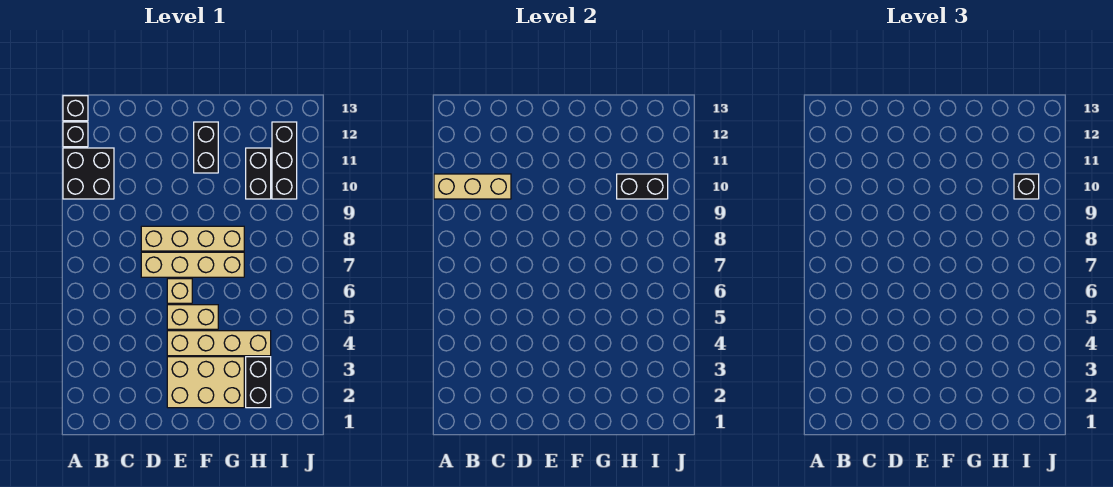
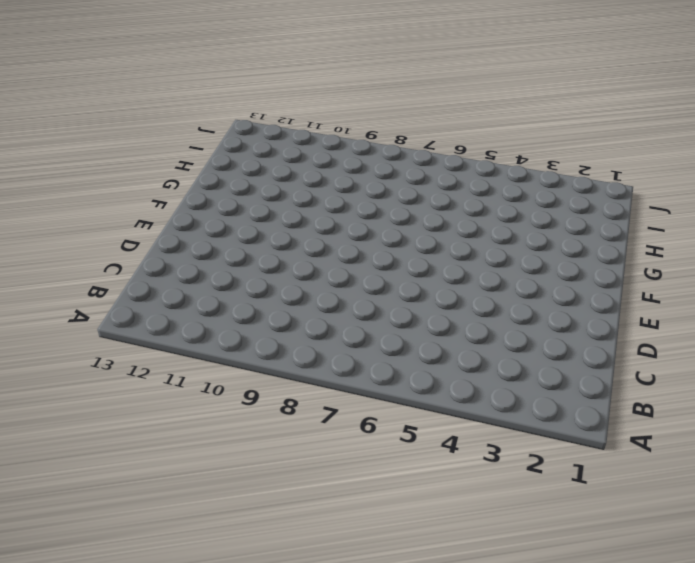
none -> black brick A10:B11 level 1
none -> black brick A12 level 1
none -> black brick A13 level 1

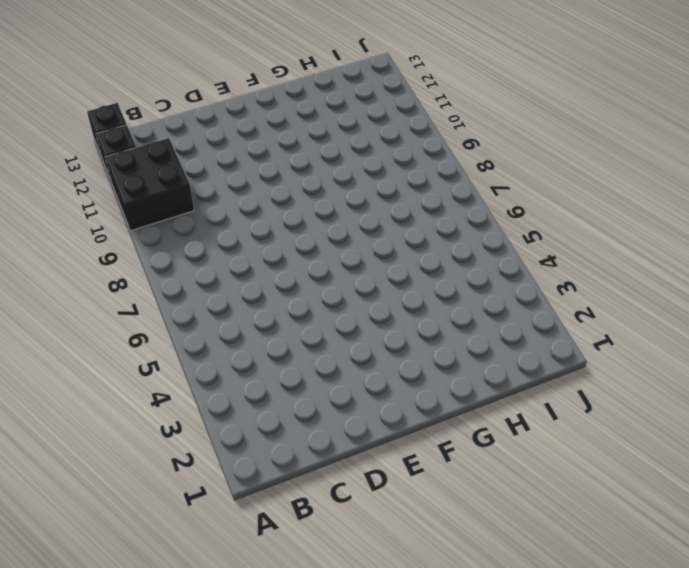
none -> tan brick D7:G7 level 1
none -> tan brick D8:G8 level 1
none -> tan brick E2:G3 level 1

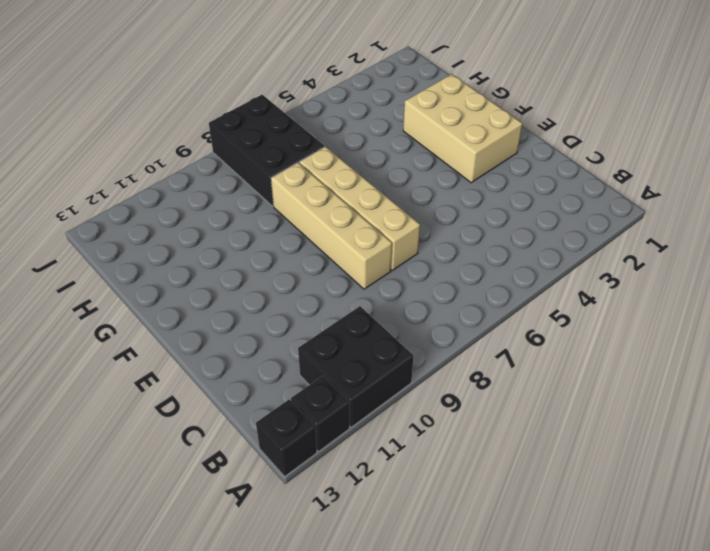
black brick H7:J8 level 1 -> none
none -> tan brick E4:H4 level 1
none -> tan brick E5:F5 level 1
none -> tan brick E6 level 1

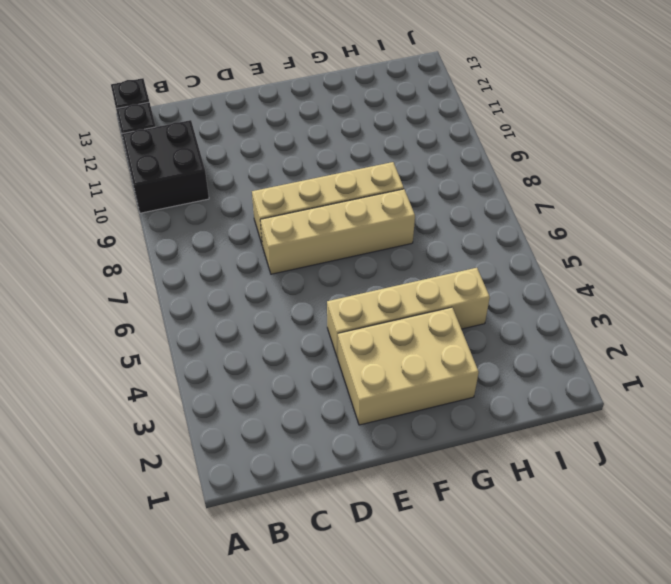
none -> tan brick E5:F5 level 1
none -> tan brick E6 level 1
none -> black brick F11:F12 level 1

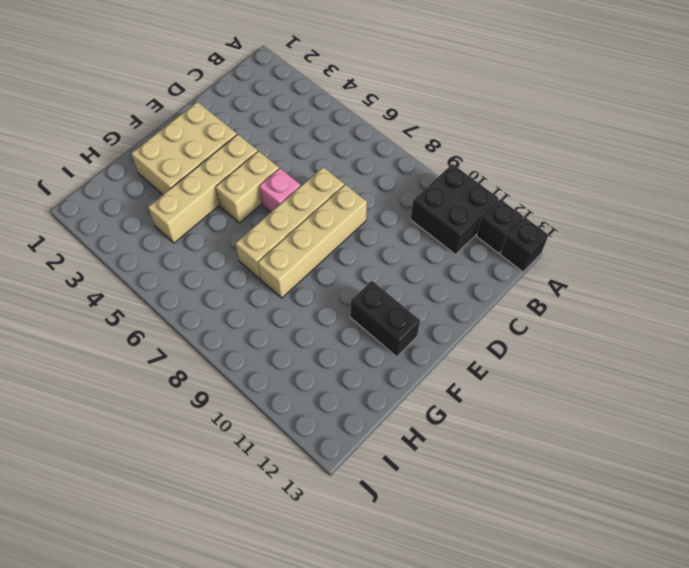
pink brick E6 level 1 -> tan brick E6 level 1
none -> black brick H2:H3 level 1
none -> black brick H10:H11 level 1
none -> black brick I10:I12 level 1

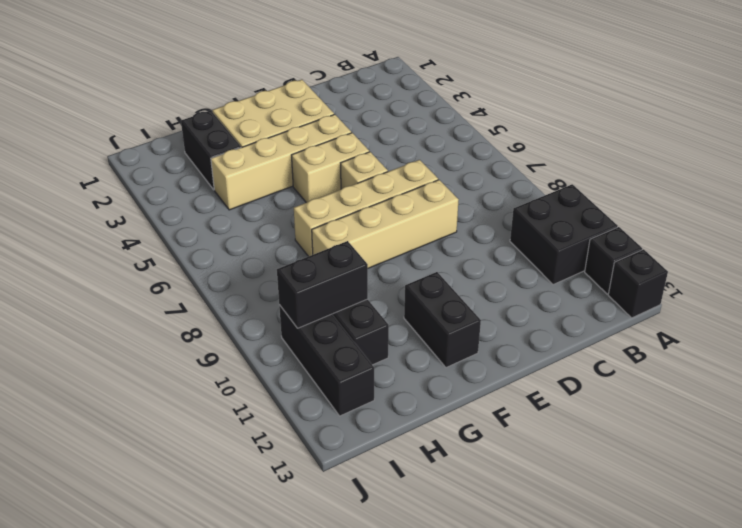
none -> tan brick A10:C10 level 2
none -> black brick I10 level 3

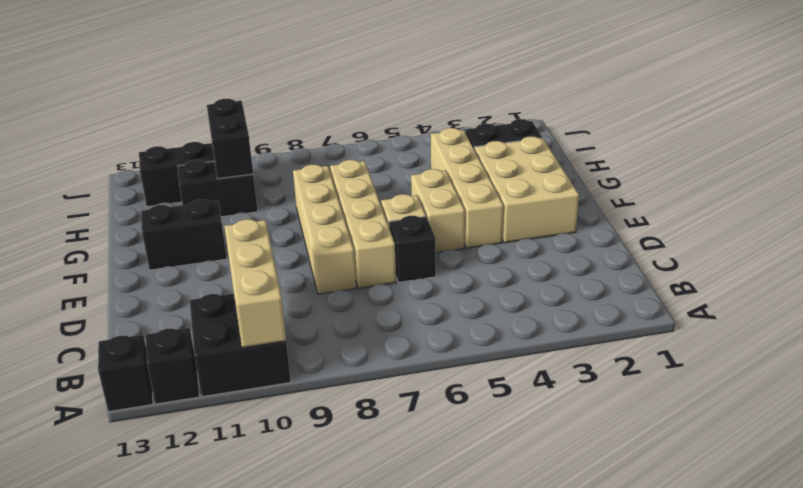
black brick D6 level 1 -> black brick I10 level 3

